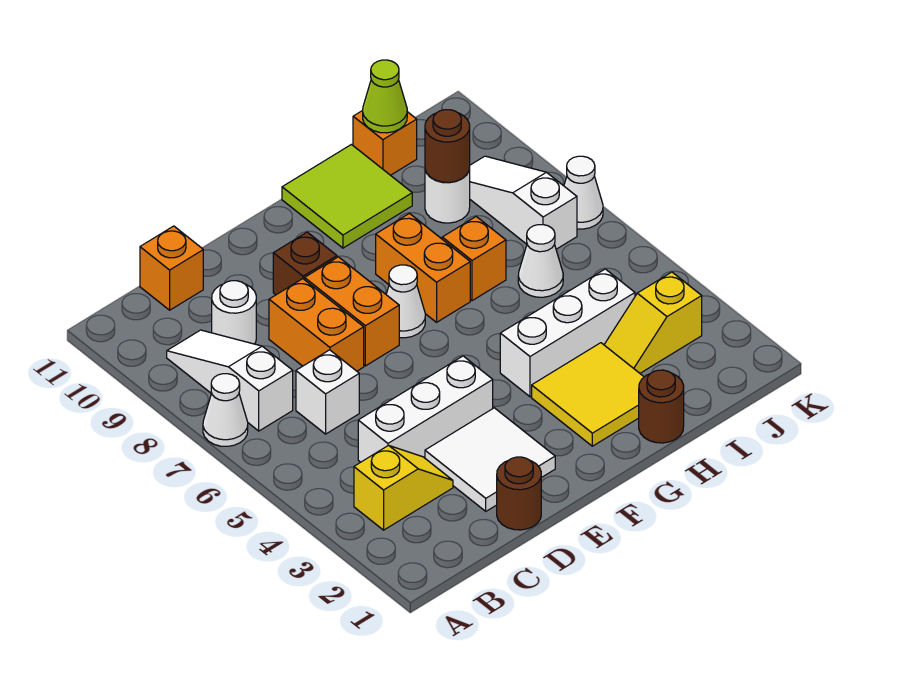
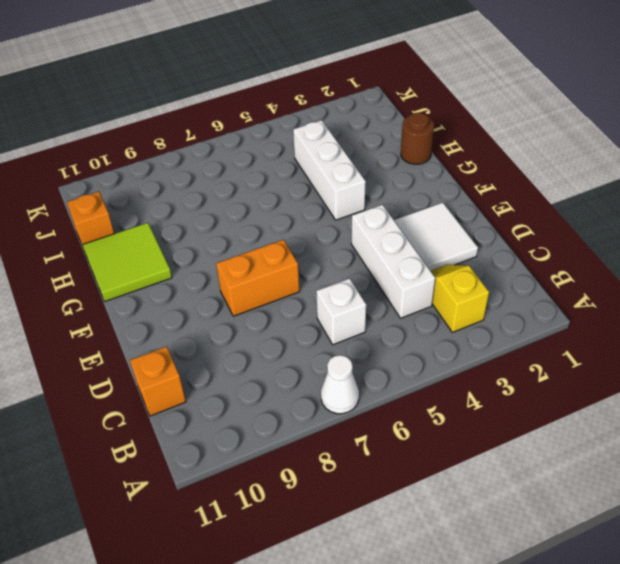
none -> white slope B7:B9 level 1 top 7
none -> white round brick C9 level 1
none -> brown round brick D1 level 1

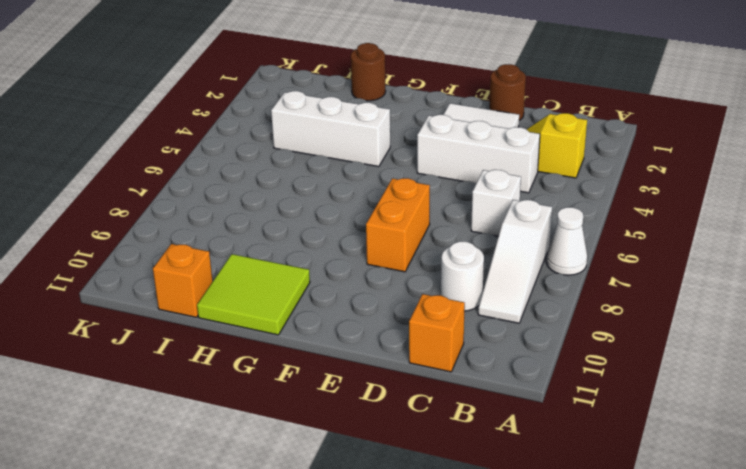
none -> orange brick D7:D8 level 1
none -> brown brick E9 level 1
none -> white cone F7 level 1

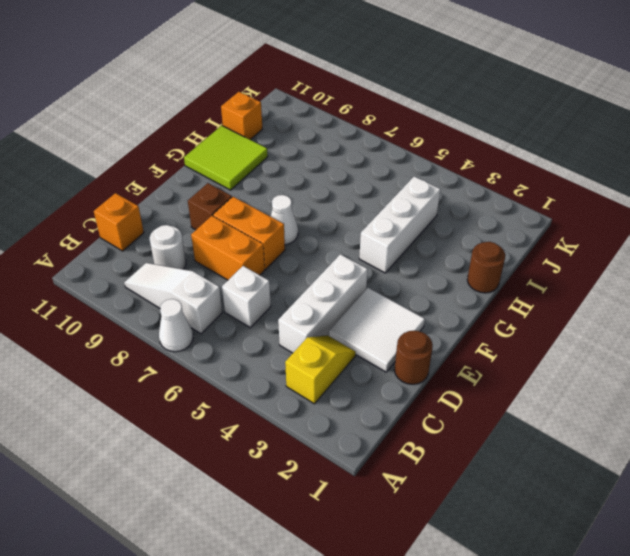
none -> yellow tile G2:H3 level 1
none -> orange brick G7:G8 level 1
none -> orange brick H7 level 1

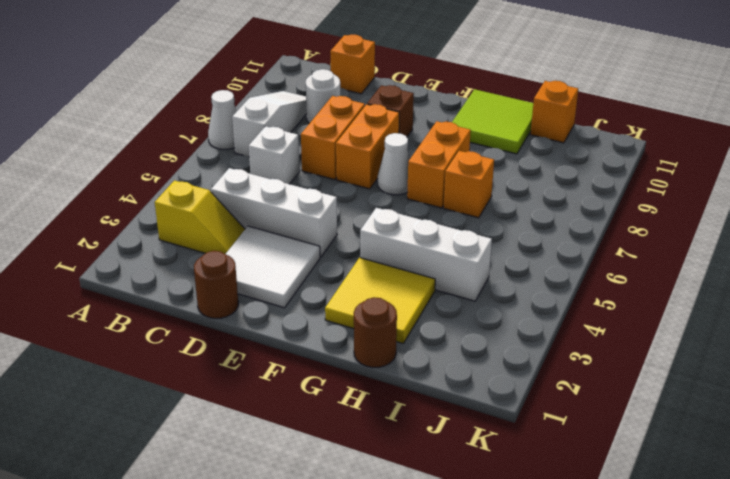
none -> yellow slope I3:J3 level 1 top J
none -> white cone I6 level 1
none -> white round brick I9 level 1

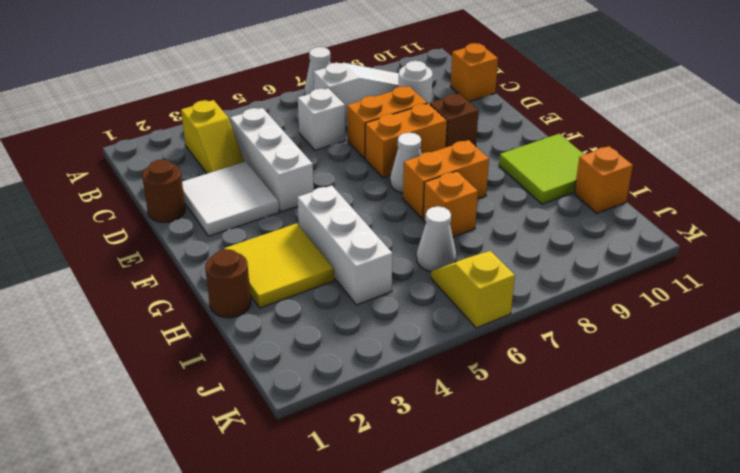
yellow slope J6:K6 level 1 top K -> yellow slope I3:J3 level 1 top J
none -> white round brick I9 level 1
none -> white slope J7:J9 level 1 top 7
none -> white cone K7 level 1

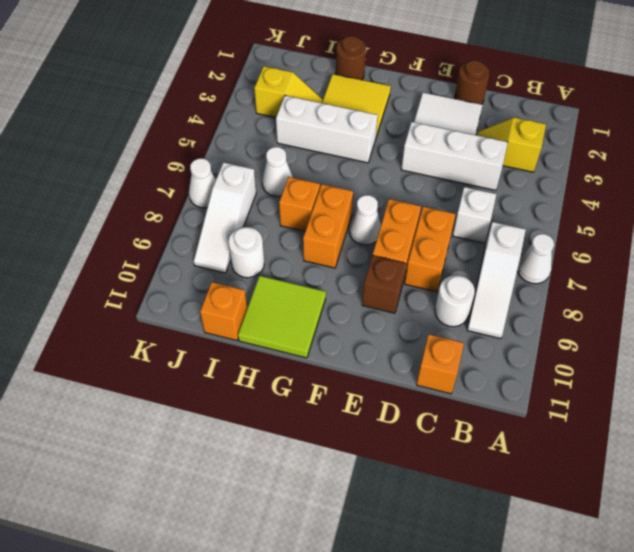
none -> brown round brick I9 level 2
none -> lime cone I11 level 2

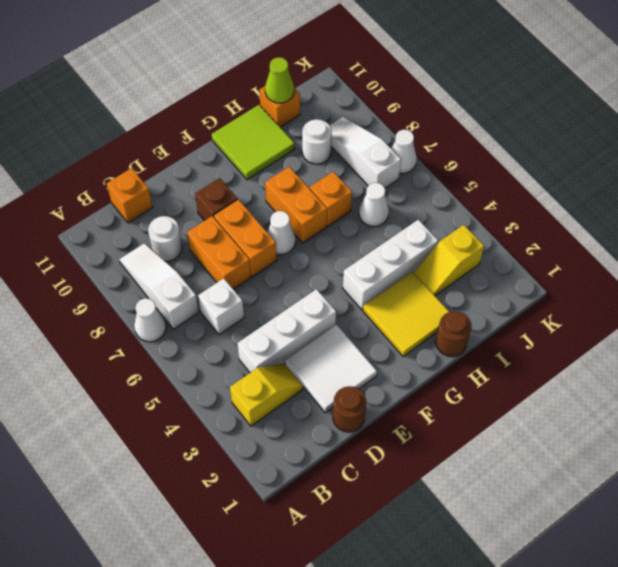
none -> brown round brick I9 level 2

